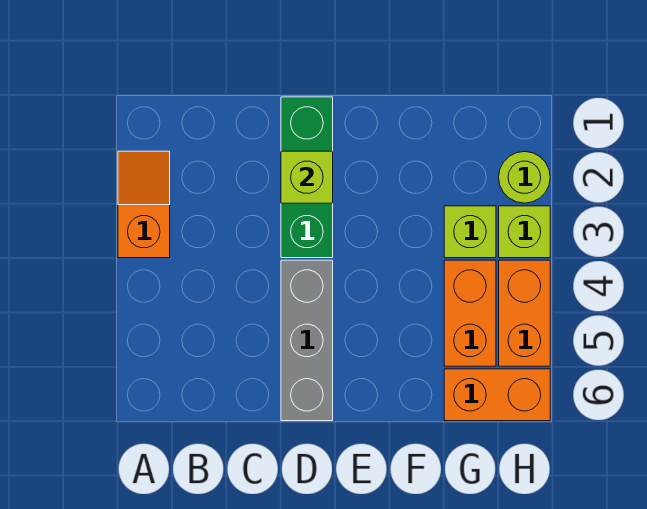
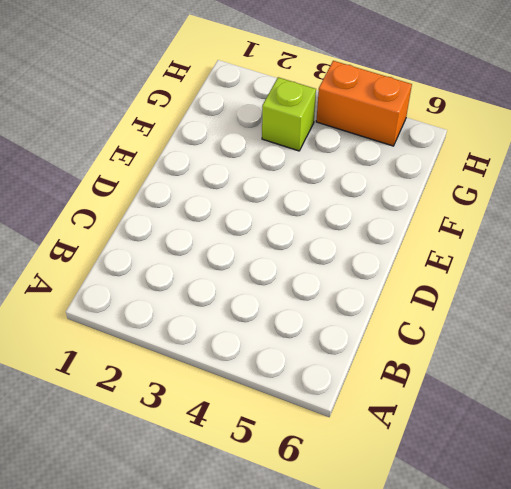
none -> orange slope A2:A3 level 1 top 3
none -> green brick D1:D3 level 1

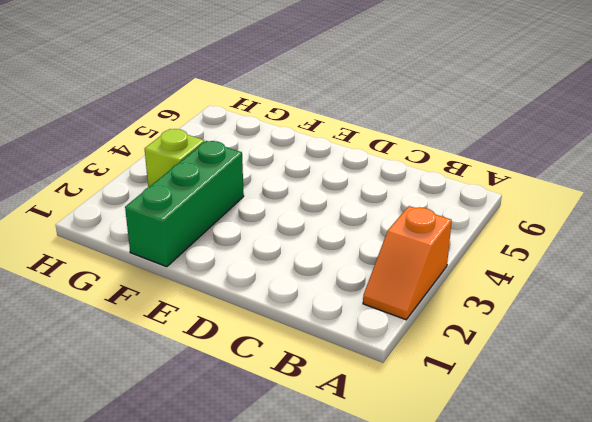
green brick F1:F3 level 1 -> green brick D1:D3 level 1
none -> grey brick D4:D6 level 1
none -> orange brick G4:G5 level 1

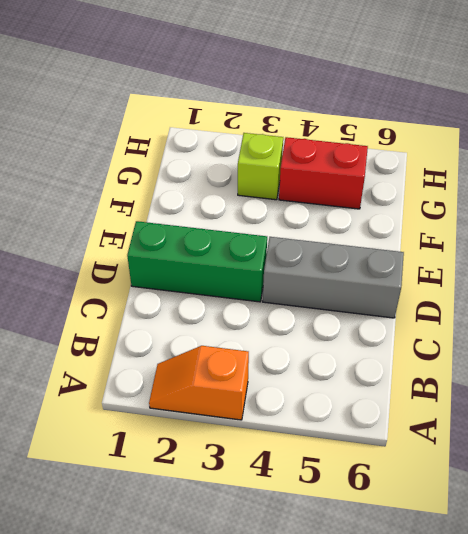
red brick G4:G5 level 1 -> orange brick G4:G5 level 1
none -> orange brick G6:H6 level 1
none -> lime round brick H2 level 1

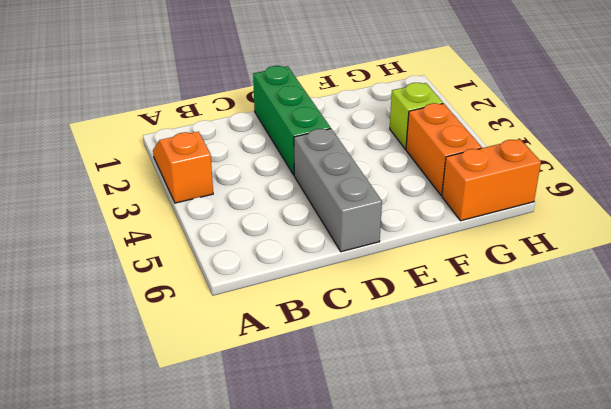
none -> lime round brick H2 level 1
none -> lime brick H3 level 1

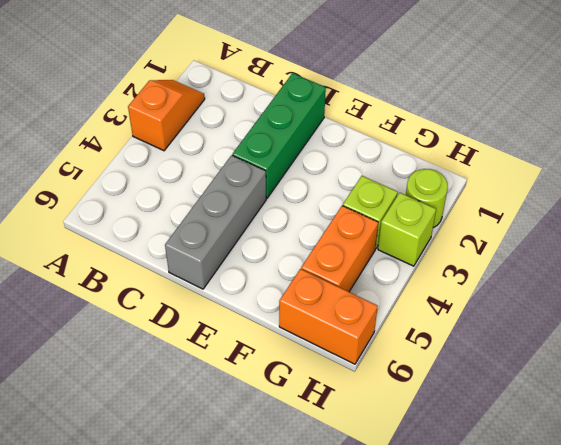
none -> orange brick H4:H5 level 1
none -> lime brick D2 level 2

